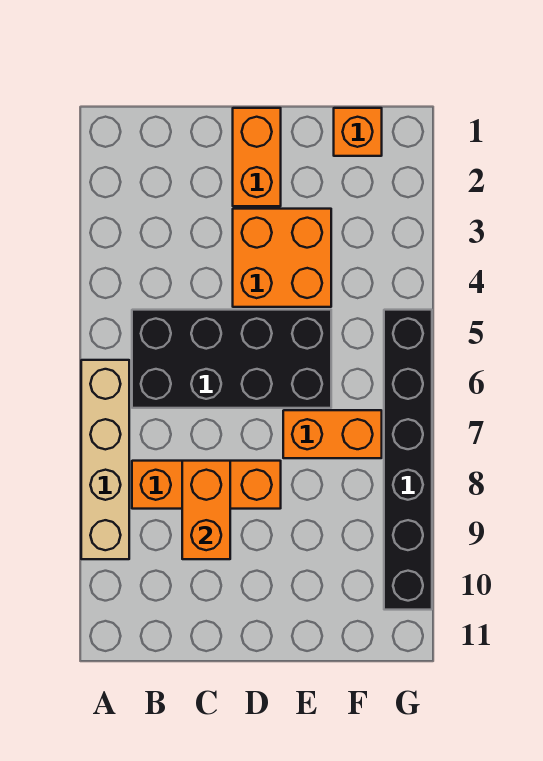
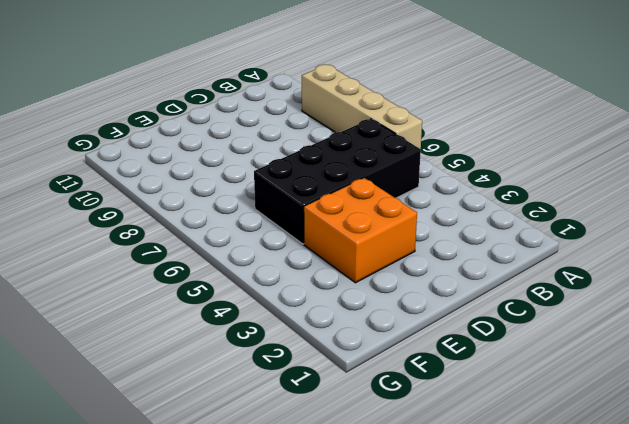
none -> orange brick B8:D8 level 1
none -> orange brick D1:D2 level 1

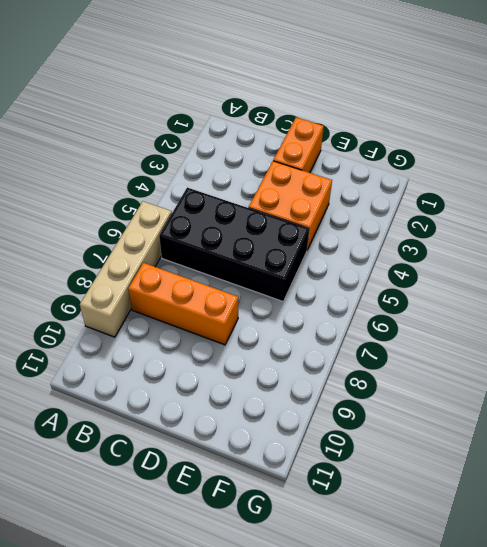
none -> orange brick E7:F7 level 1
none -> orange brick F1 level 1

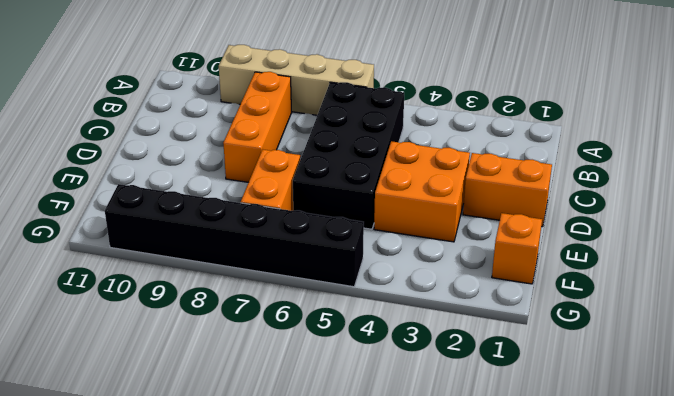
none -> orange brick C8:C9 level 2

